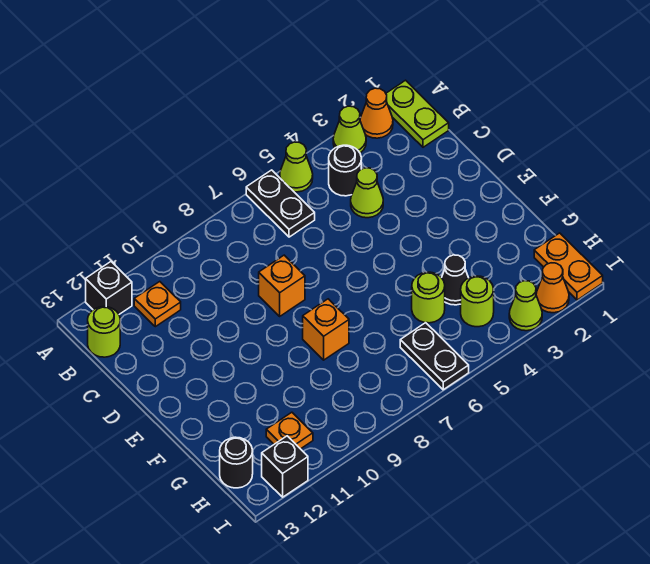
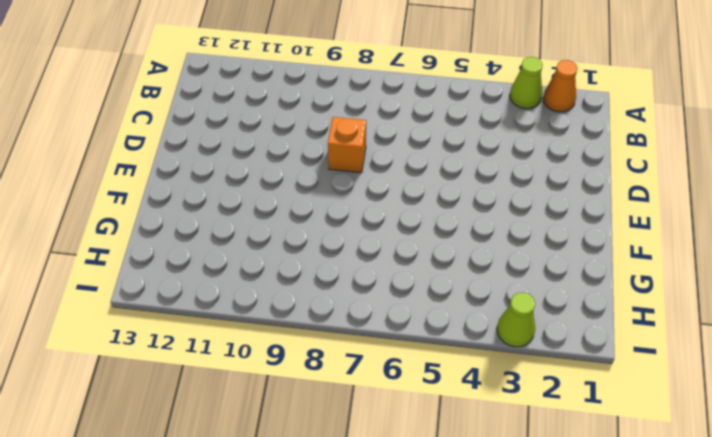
none -> lime plate A1:B1 level 1
none -> lime cone A5 level 1
none -> black plate A6:B6 level 1

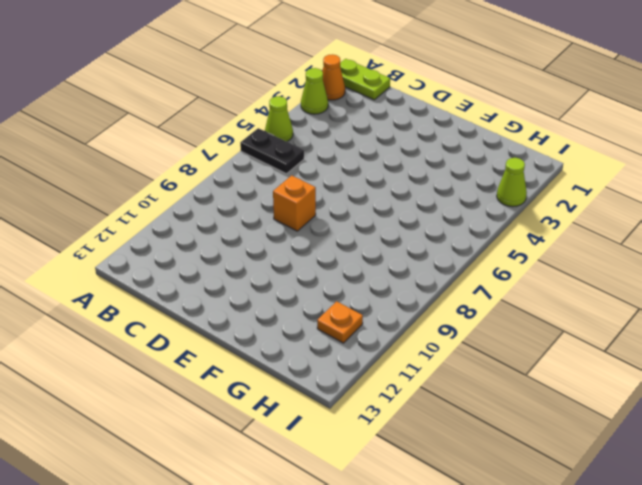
none -> black brick A12 level 1
none -> black round brick B4 level 1
none -> orange plate B11 level 1

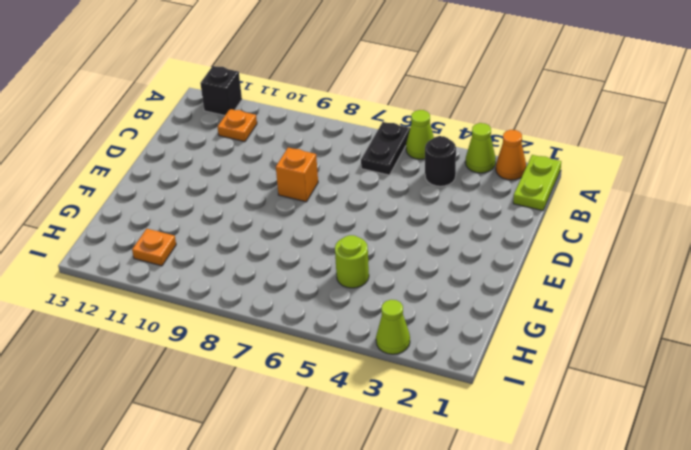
none -> lime round brick B13 level 1
none -> lime cone C4 level 1
none -> orange brick F8 level 1

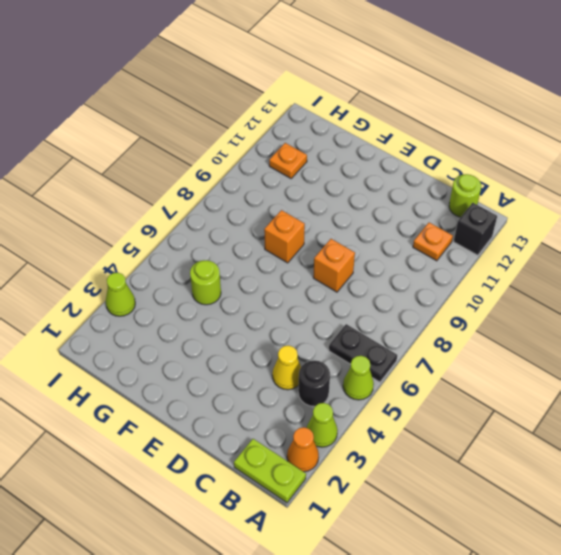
yellow cone C4 level 1 -> lime cone C4 level 1
none -> black cone G4 level 1
none -> orange plate H1:I1 level 1
none -> lime round brick H4 level 1

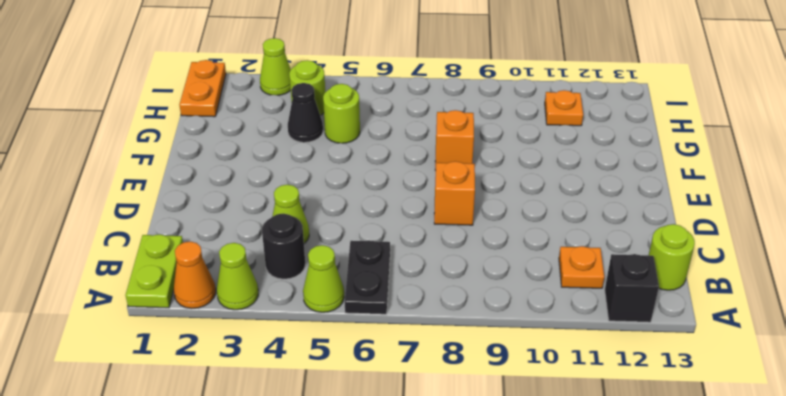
none -> black plate H6:I6 level 1
none -> black round brick H13 level 1
none -> orange cone I2 level 1

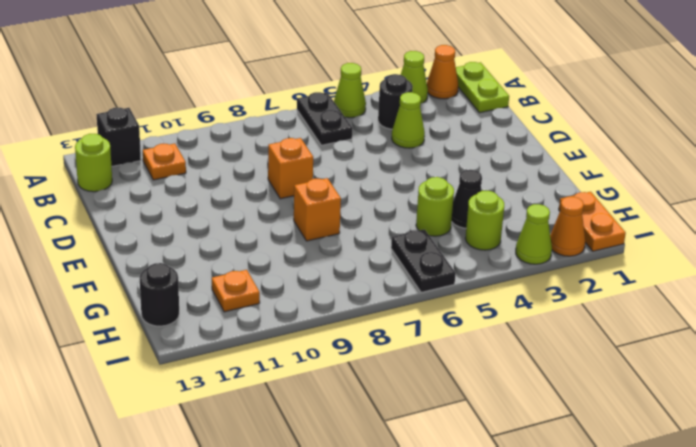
none -> black brick I12 level 1

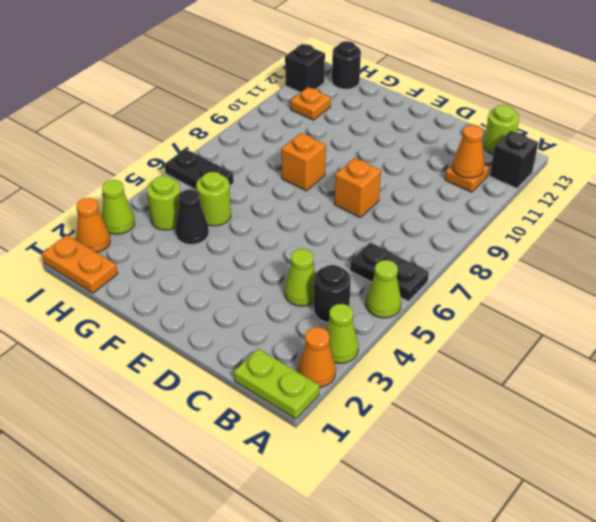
orange cone B11 level 2 -> none

